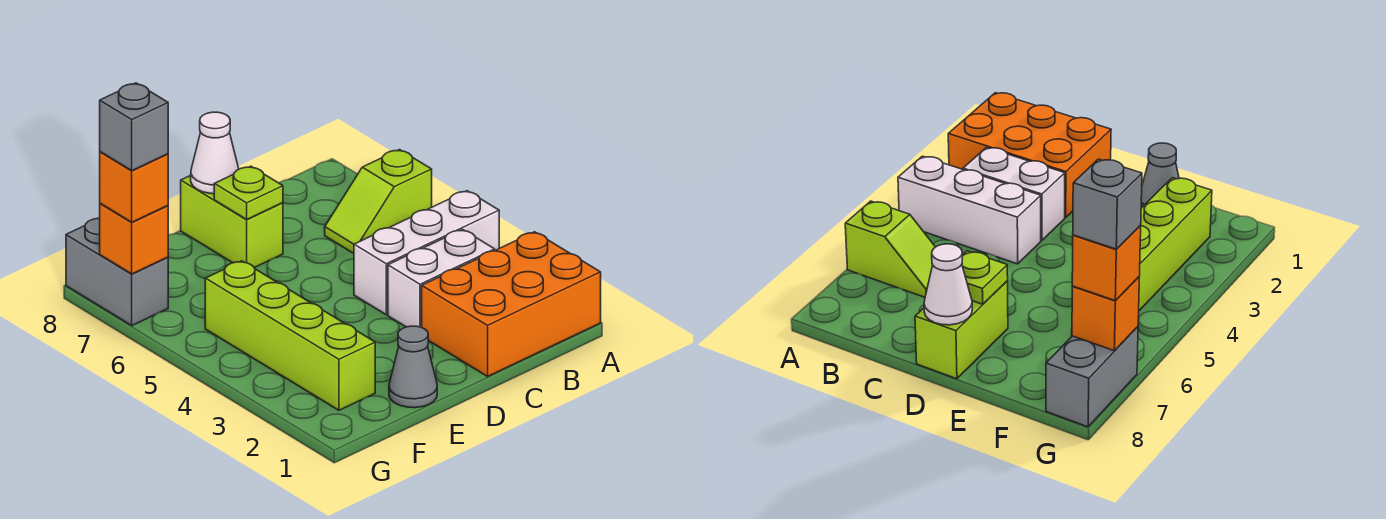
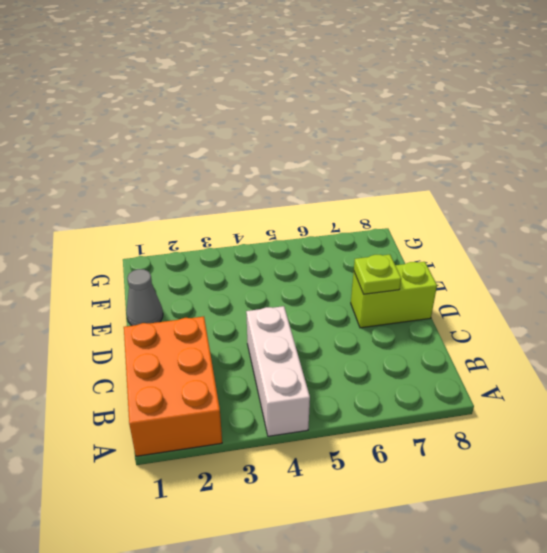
none -> lime slope A6:B6 level 1 top A
none -> white brick B3:C3 level 1
none -> lime brick F2:F5 level 1

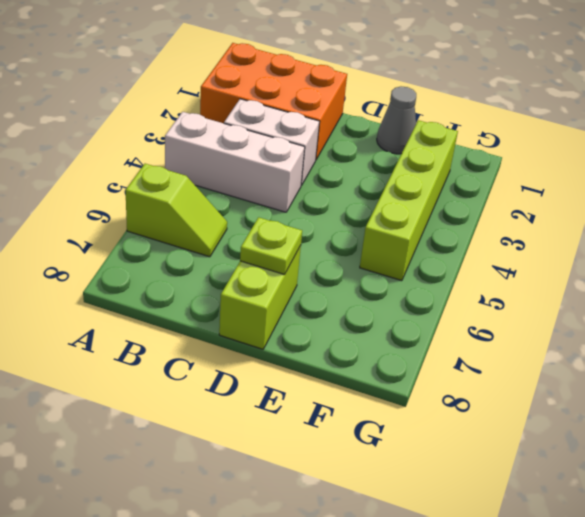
none -> grey brick G7:G8 level 1
none -> white cone D8 level 2
none -> orange brick G7 level 2

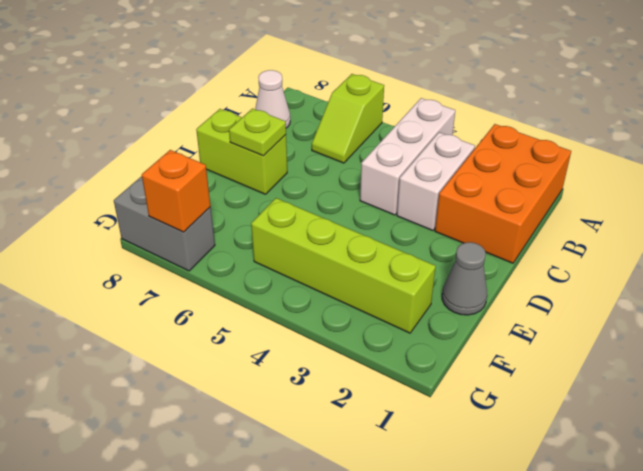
white cone B8 level 1 -> white cone D8 level 2
none -> orange brick G7 level 3
none -> grey brick G7 level 4

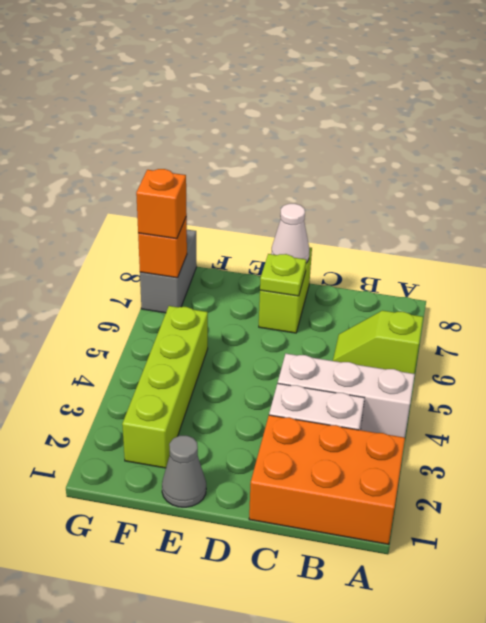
none -> grey brick G7 level 4

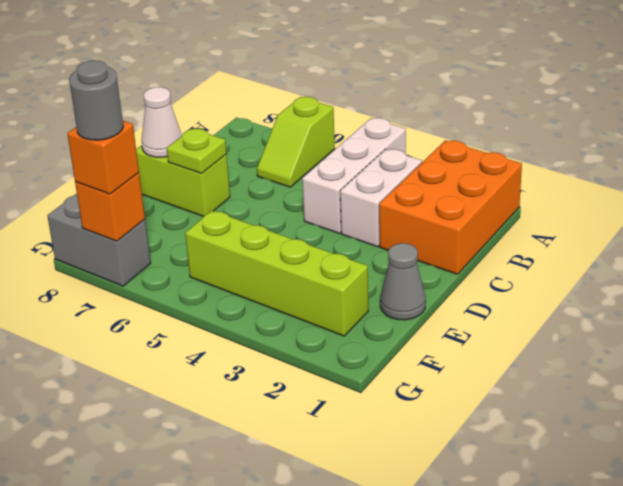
grey round brick G7 level 4 -> grey brick G7 level 4

